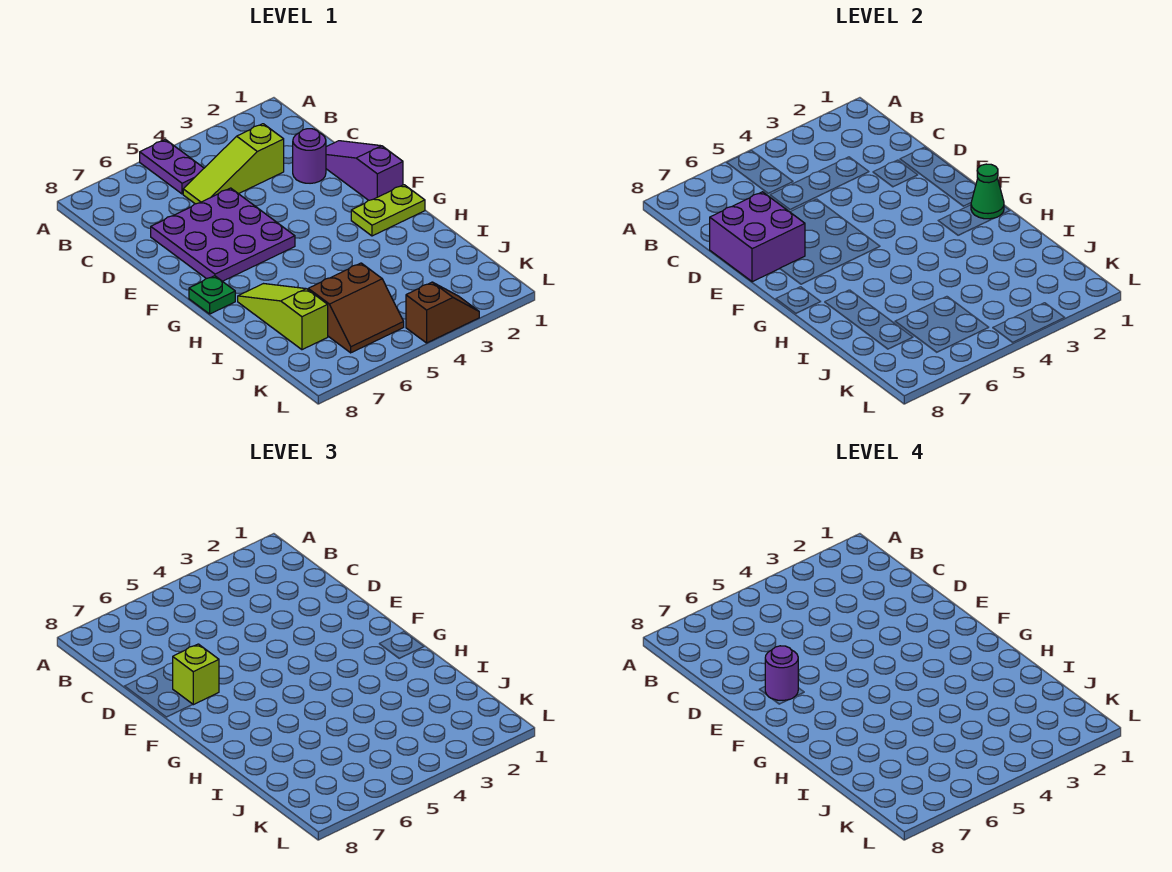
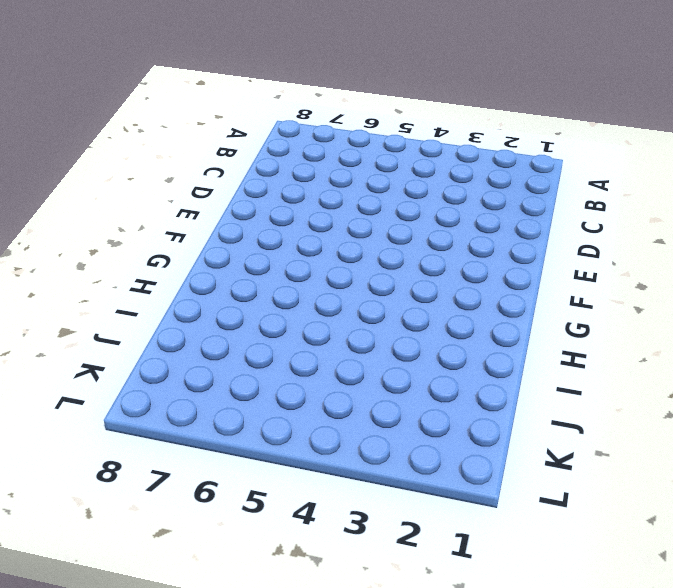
none -> purple plate A5:B5 level 1
none -> lime slope C3:C5 level 1 top 3
none -> purple slope D1:F1 level 1 top F

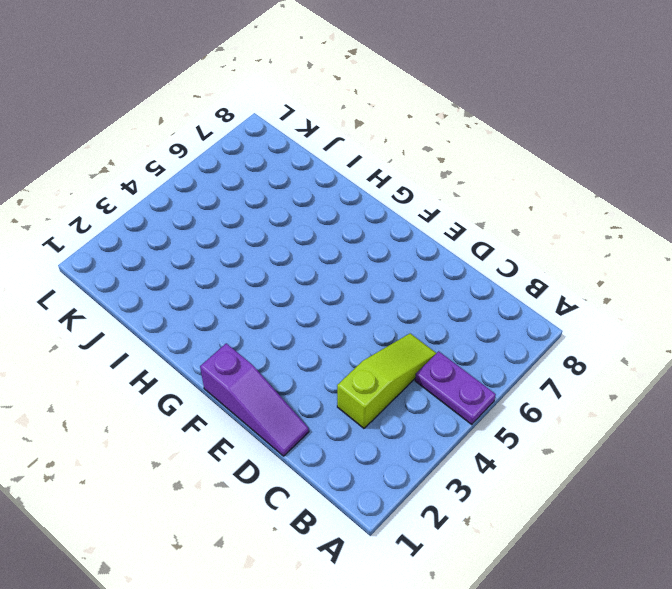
none -> purple round brick D2 level 1
none -> purple plate D5:F7 level 1
none -> lime plate G1:G2 level 1

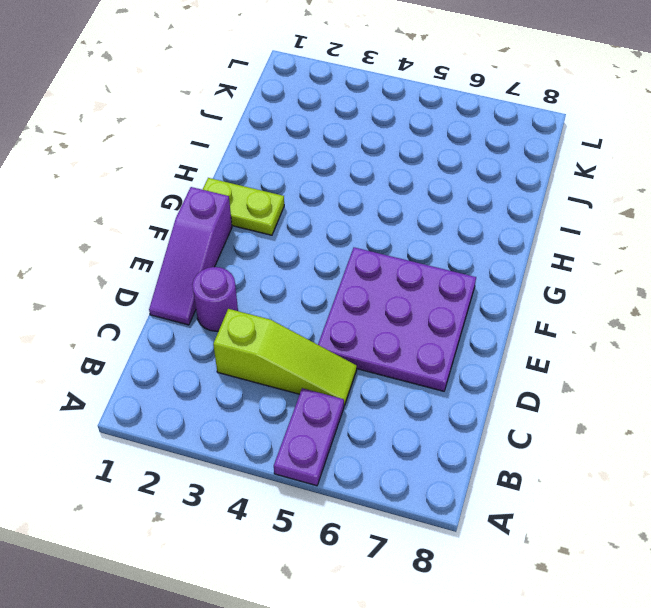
none -> green plate G8 level 1
none -> lime slope H7:J7 level 1 top J
none -> brown slope J5:K6 level 1 top J

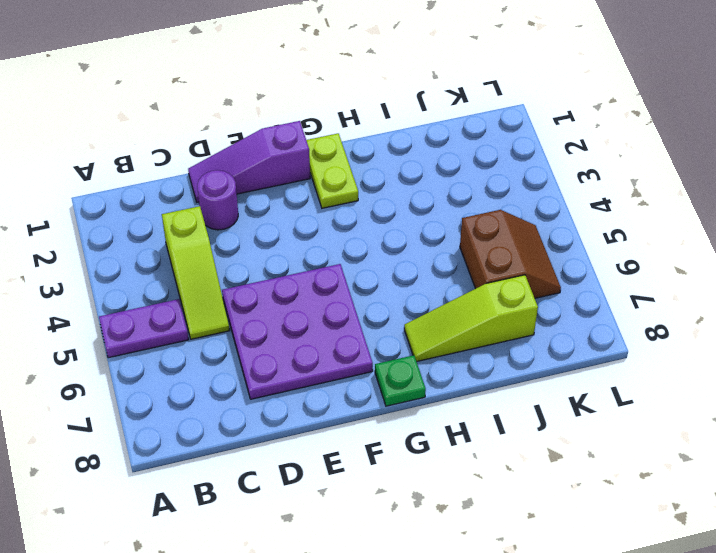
none -> brown slope L3:L4 level 1 top 4
none -> purple brick D7:E8 level 2
none -> green cone G1 level 2

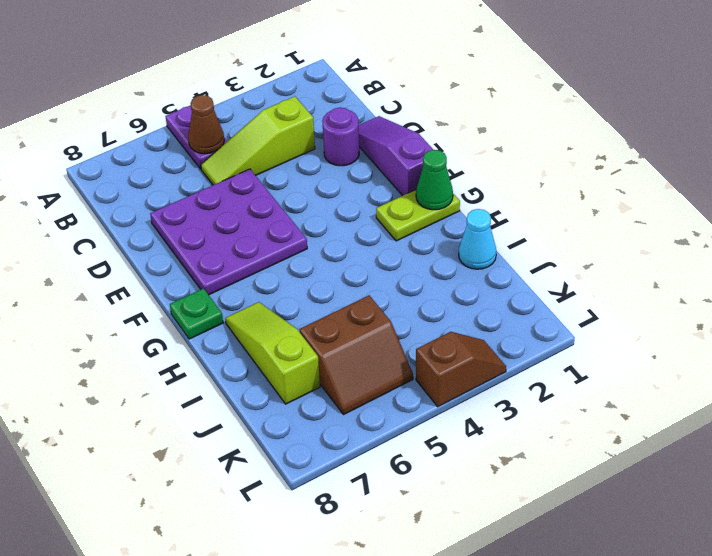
brown cone B5 level 2 -> none
cyan cone I1 level 1 -> none
none -> purple brick D7:E8 level 2
none -> lime brick E7 level 3
none -> purple round brick E7 level 4

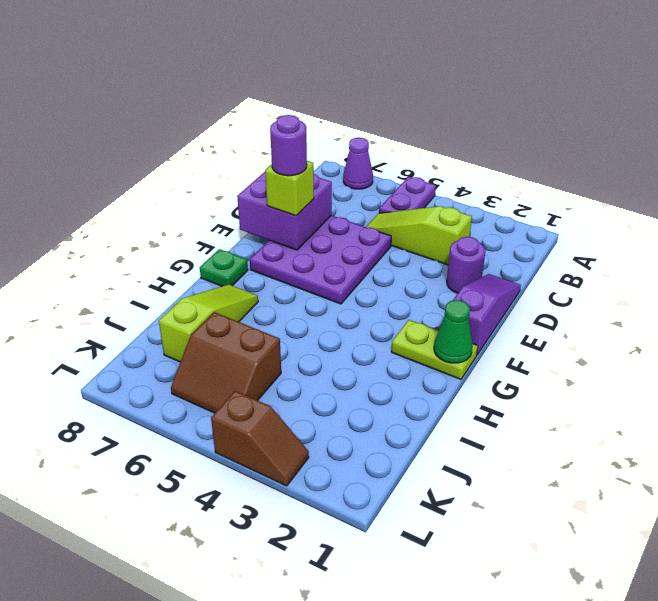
purple cone A7 level 1 -> none

